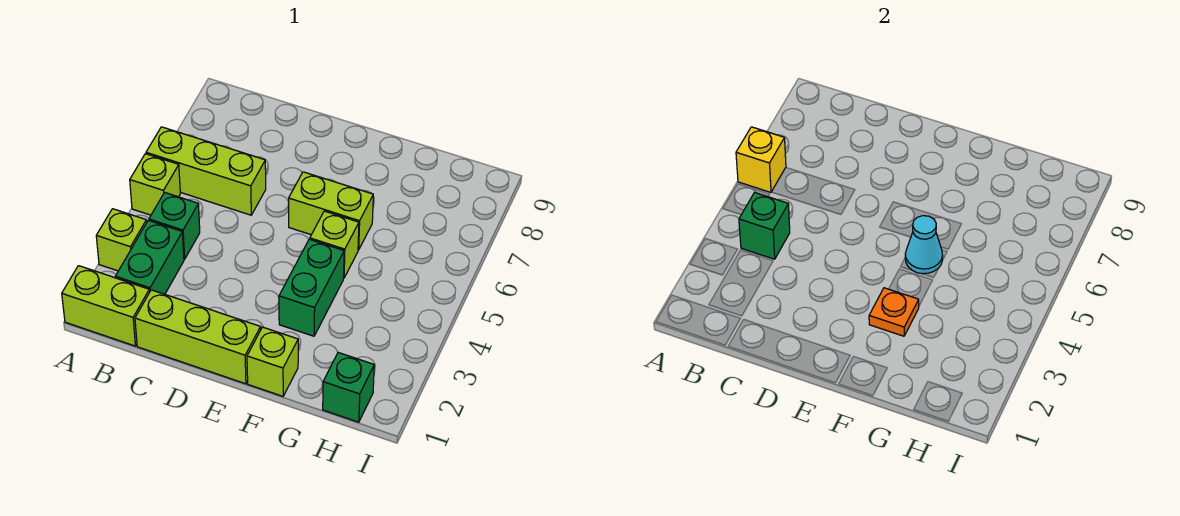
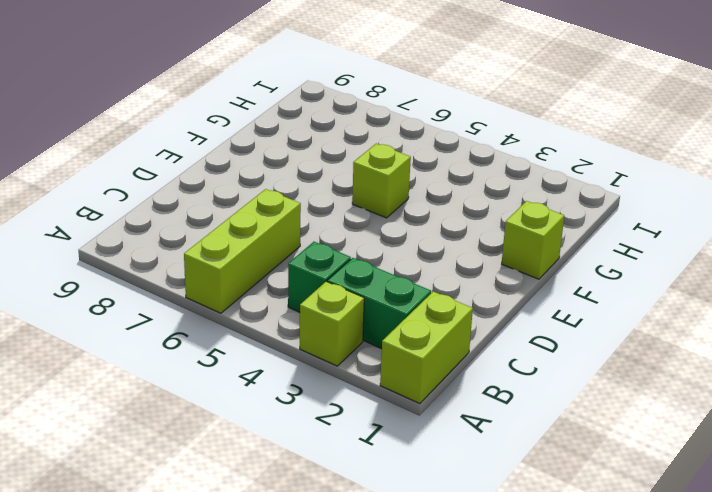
none -> lime brick A5 level 1
none -> lime brick C1:E1 level 1
none -> lime brick E6:F6 level 1

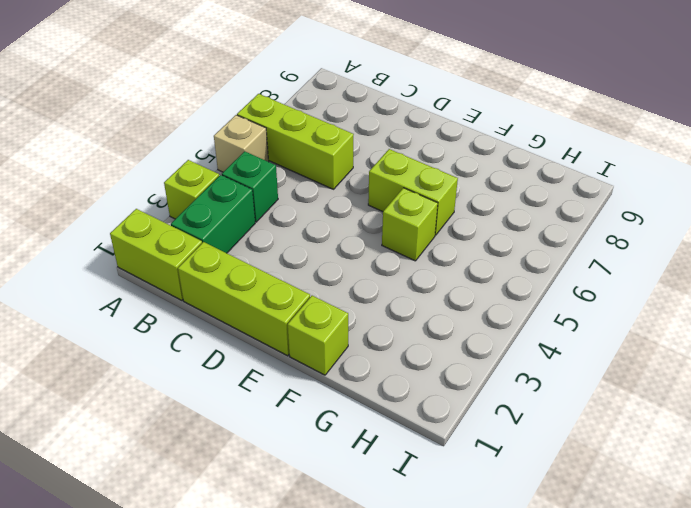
tan brick A5 level 1 -> lime brick A5 level 1
none -> green brick F3:F4 level 1
none -> green brick H1 level 1
none -> yellow brick A6 level 2

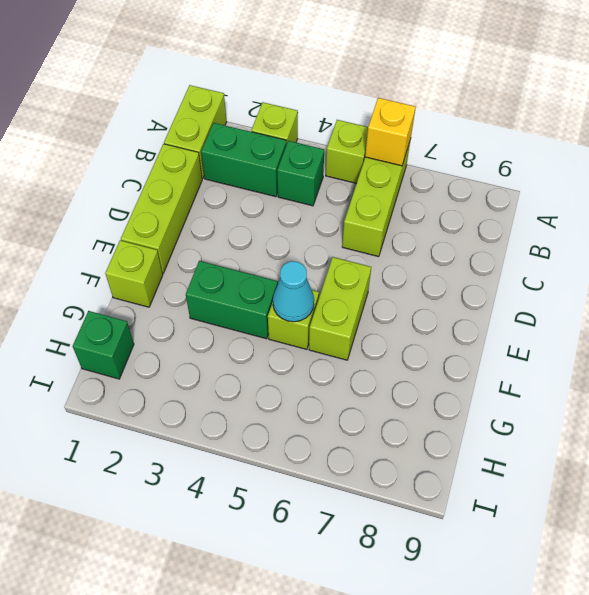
none -> green brick B4 level 2
none -> orange plate F3 level 2

